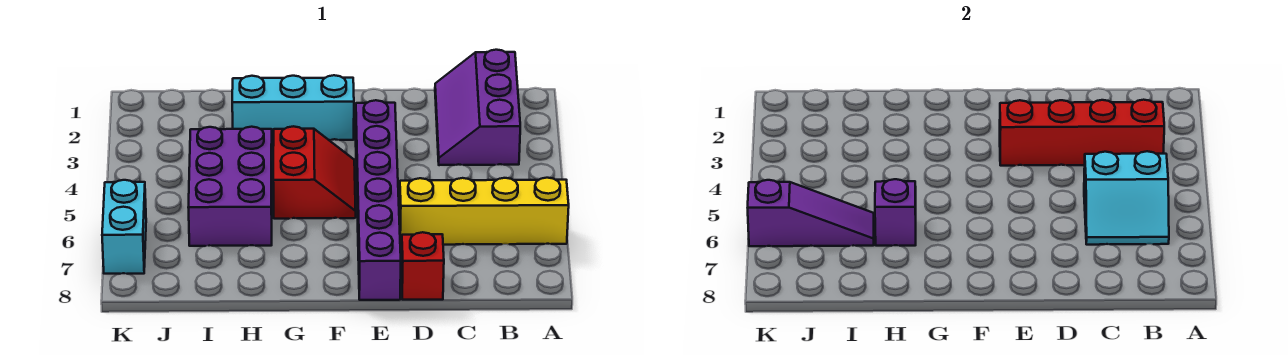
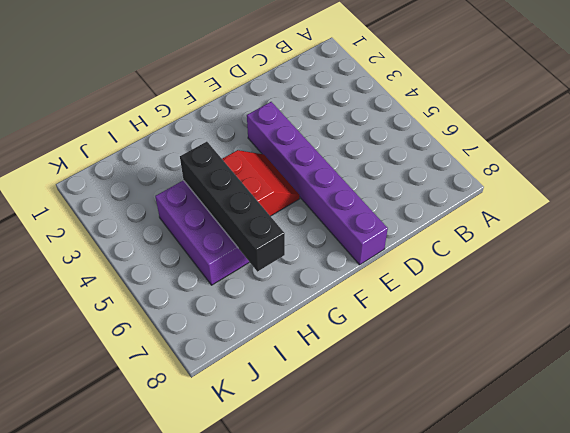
black brick H4:H7 level 2 -> purple brick H6 level 2
none -> yellow brick A6:D6 level 1
none -> purple slope B1:C3 level 1 top B
none -> red brick D8 level 1

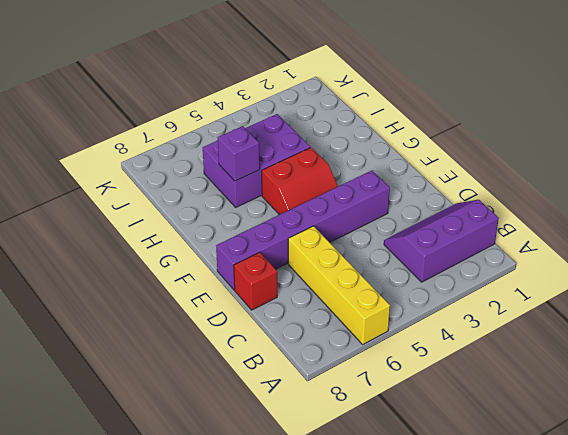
none -> cyan brick F2:H2 level 1
none -> cyan brick K6:K7 level 1
none -> red brick B3:E3 level 2

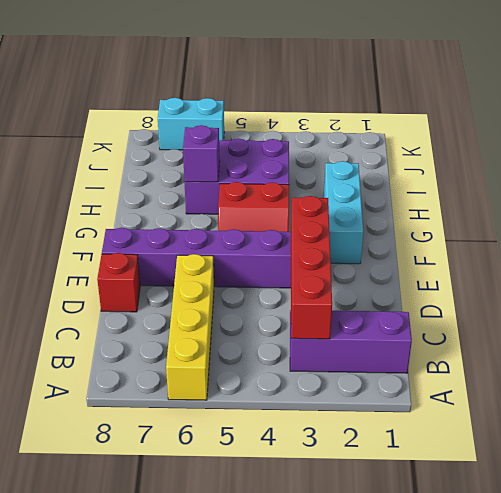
none -> cyan slope B5:C6 level 2 top 5
none -> purple slope I6:K6 level 2 top K

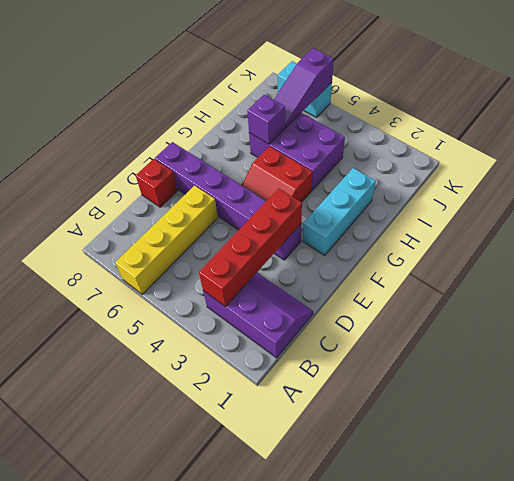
none -> cyan slope B5:C6 level 2 top 5

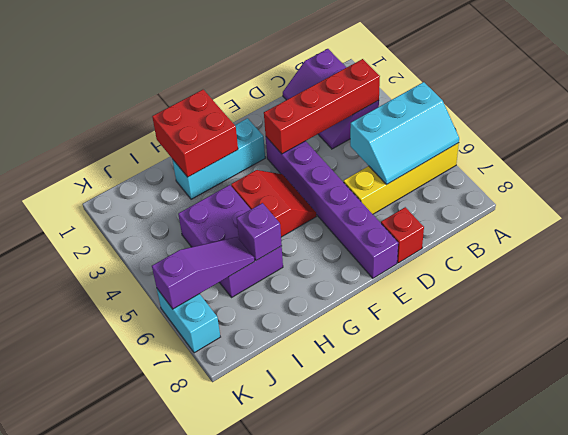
cyan slope A5:C6 level 2 top 5 -> cyan slope B5:C6 level 2 top 5
red brick G1:H2 level 2 -> none

